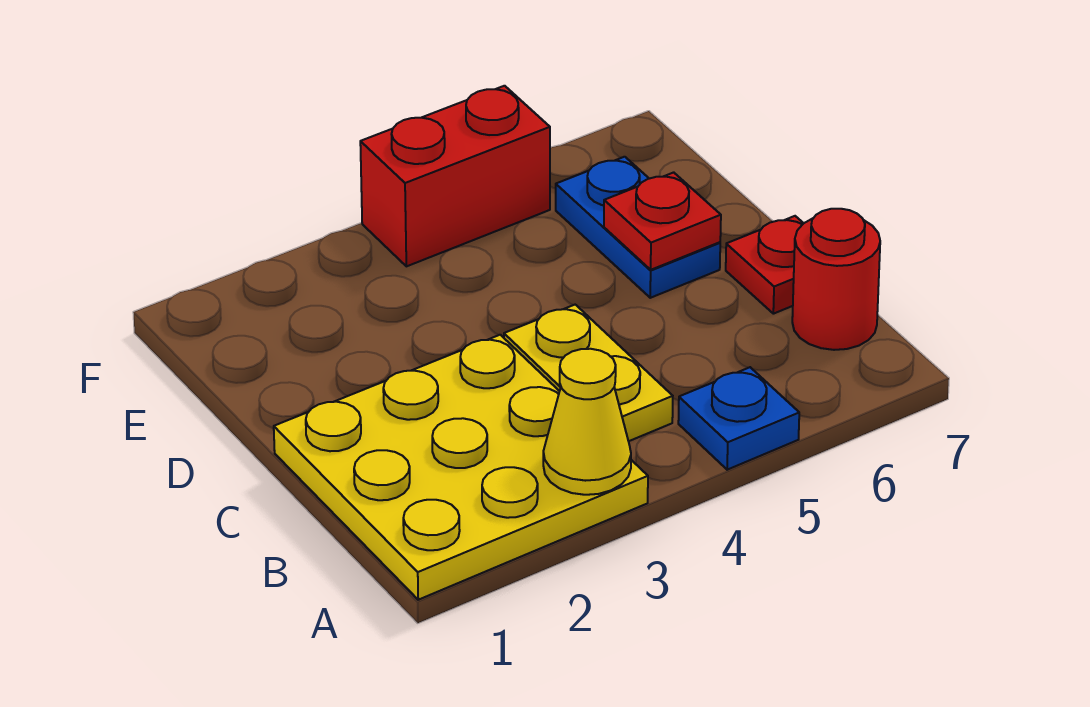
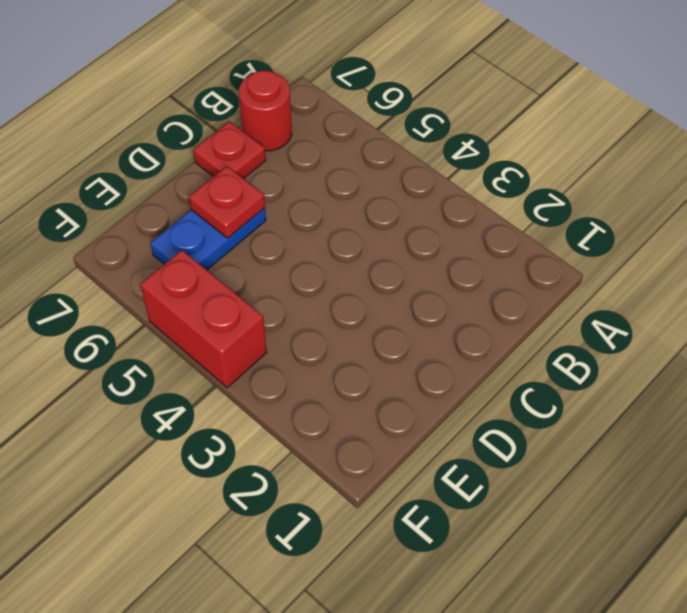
none -> yellow plate A1:C3 level 1
none -> blue plate A5 level 1

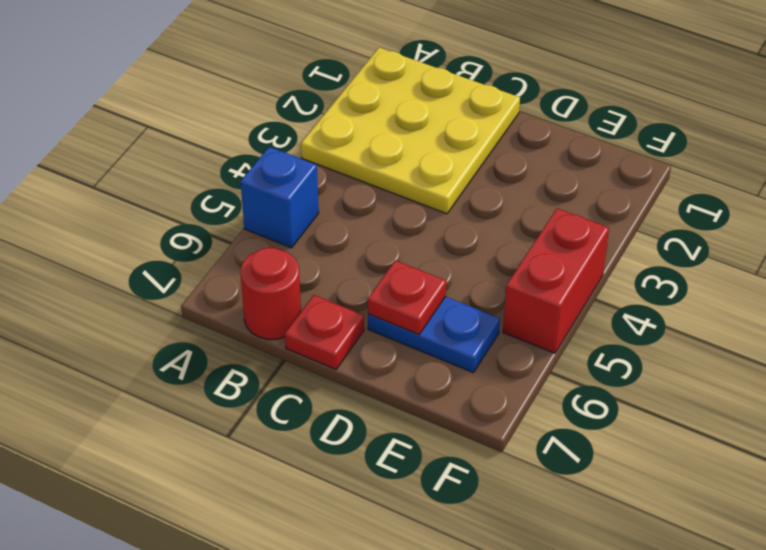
blue brick A5 level 1 -> blue plate A5 level 1
none -> yellow plate B4:C4 level 1
none -> yellow cone A3 level 2

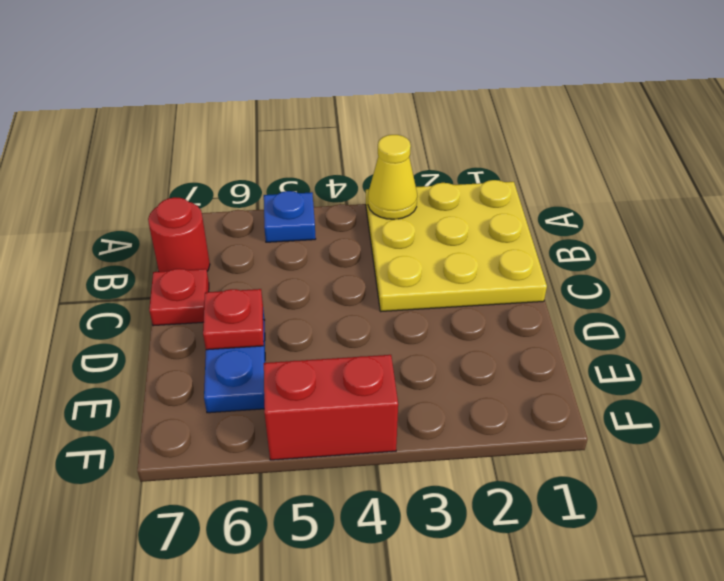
none -> yellow plate B4:C4 level 1

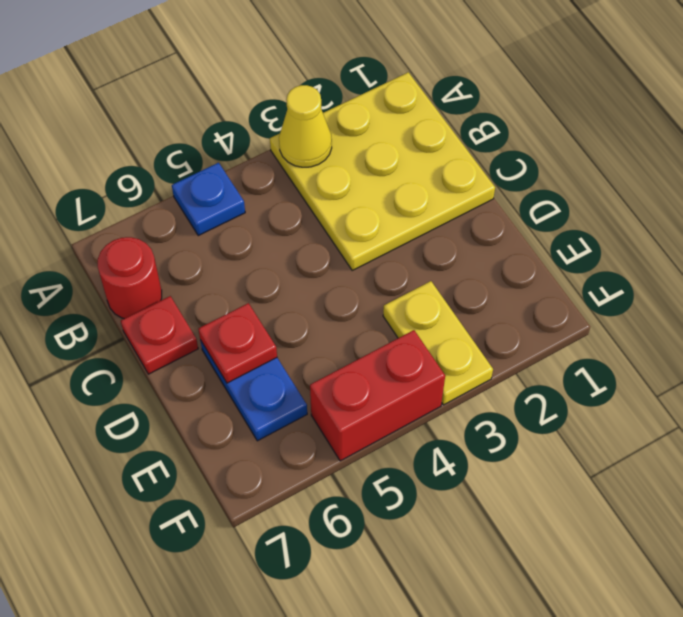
yellow plate E3:F3 level 1 -> yellow plate B4:C4 level 1

